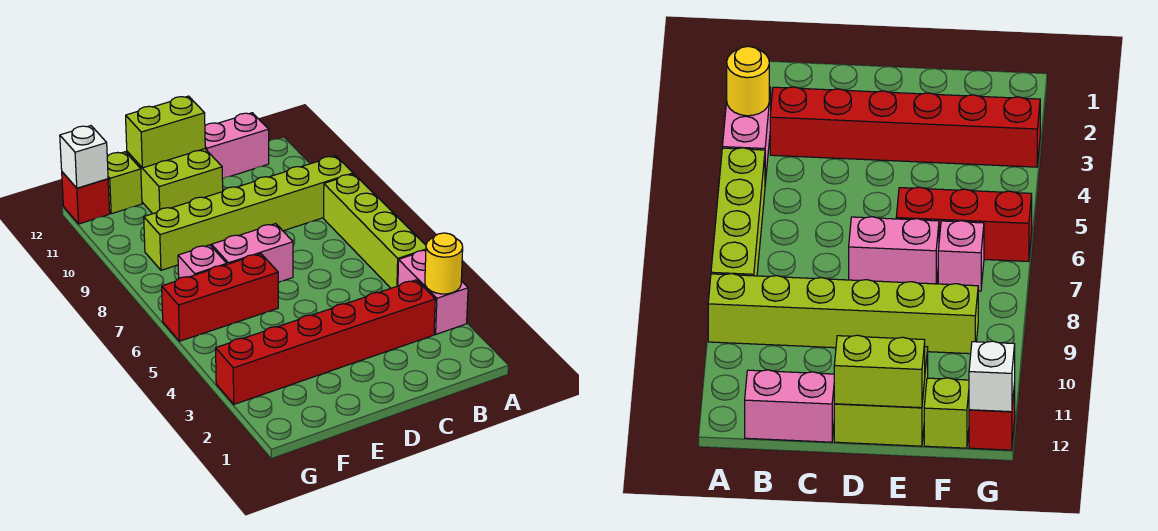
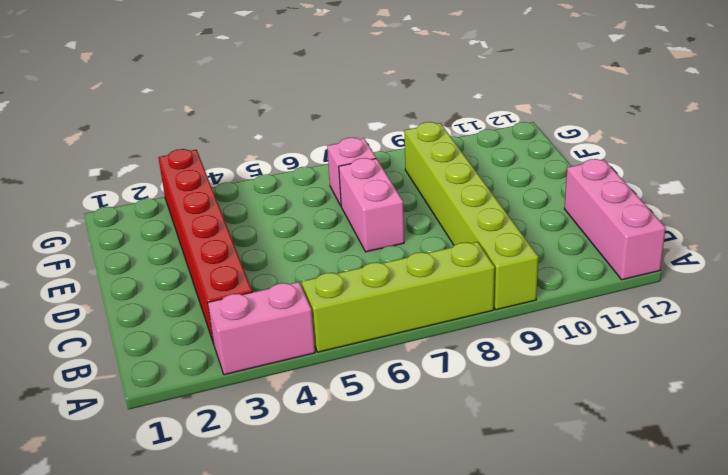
pink brick A12:C12 level 1 -> pink brick B12:C12 level 1
none -> lime brick D11:E12 level 1
none -> red brick E6:G6 level 1
none -> lime brick F12 level 1

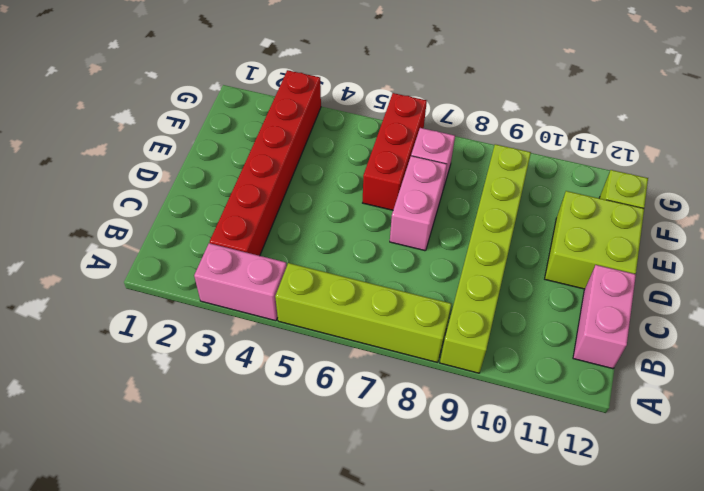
none -> red brick G12 level 1
none -> yellow round brick A3 level 2
none -> lime brick D12:E12 level 2

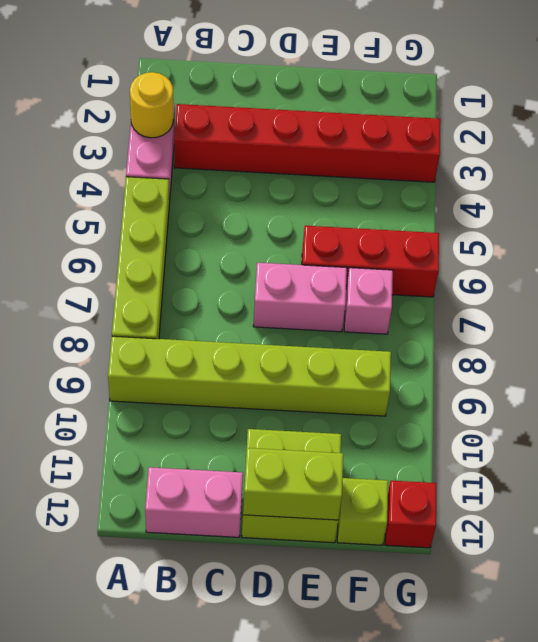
none -> white brick G12 level 2

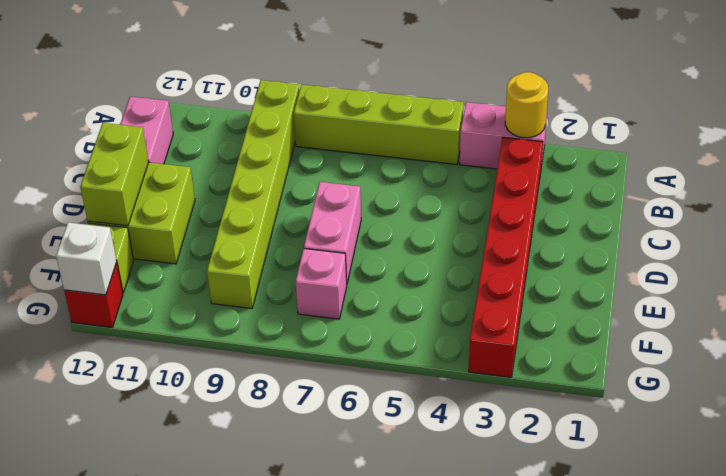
none -> red brick E6:G6 level 1

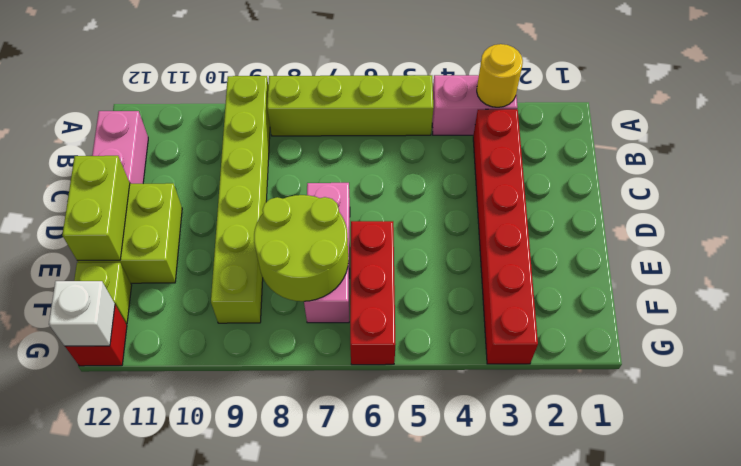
lime round brick E7:F8 level 2 -> none

